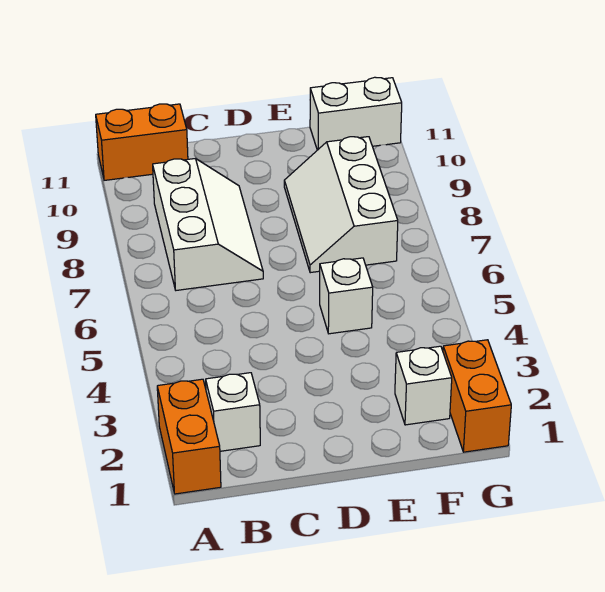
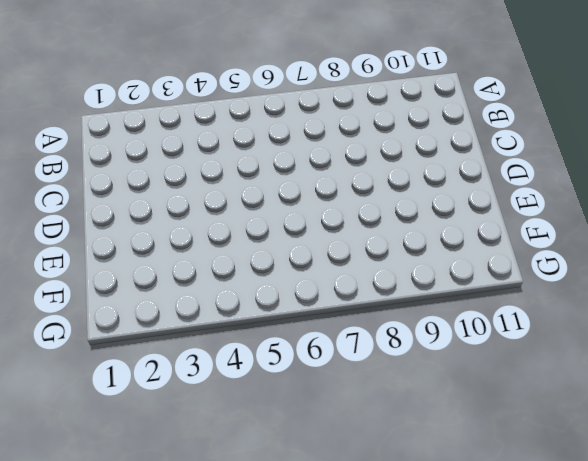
none -> orange brick A1:A2 level 1
none -> orange brick A11:B11 level 1

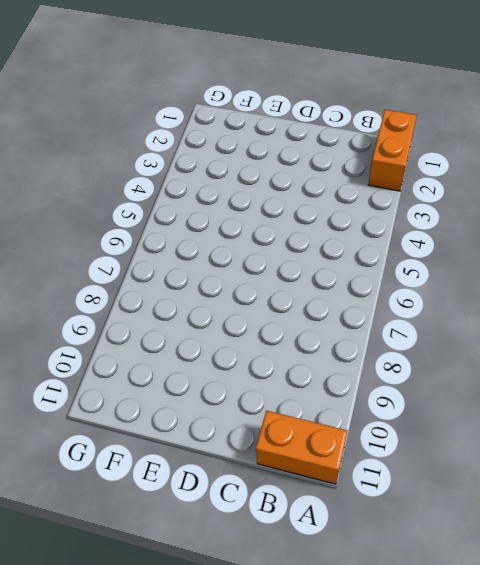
none -> white brick B2 level 1
none -> white slope B7:C9 level 1 top B

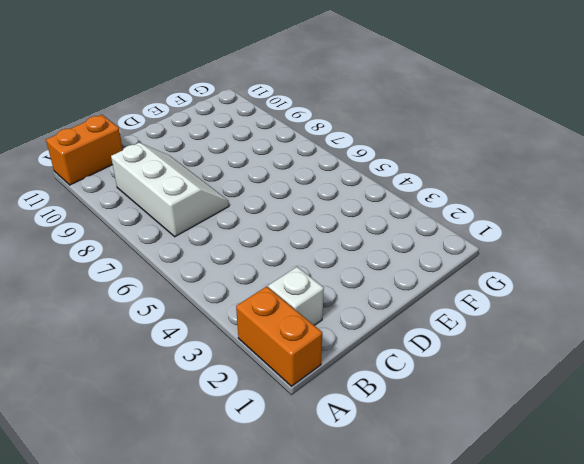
none -> white brick E5 level 1
none -> white slope E7:F9 level 1 top F

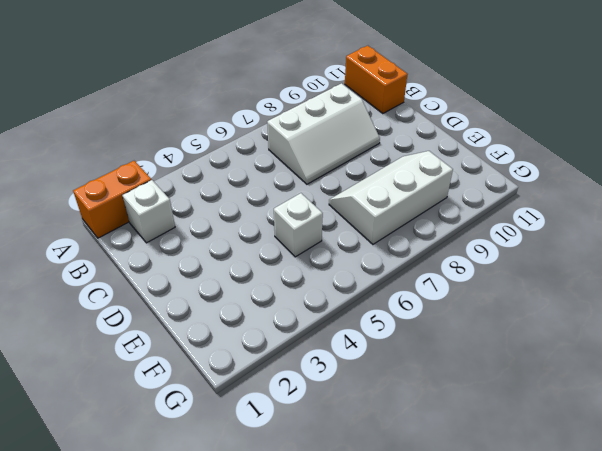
none -> white brick F2 level 1
none -> white brick F11:G11 level 1

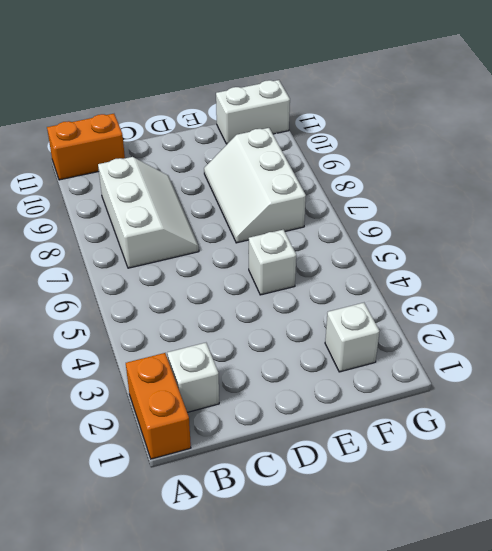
none -> orange brick G1:G2 level 1

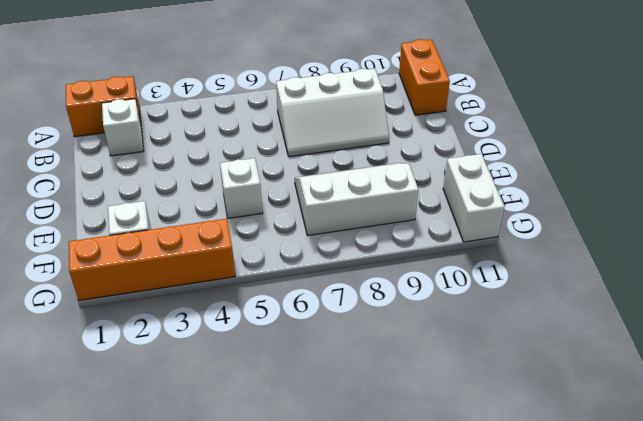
orange brick G1:G4 level 1 -> orange brick G1:G2 level 1

